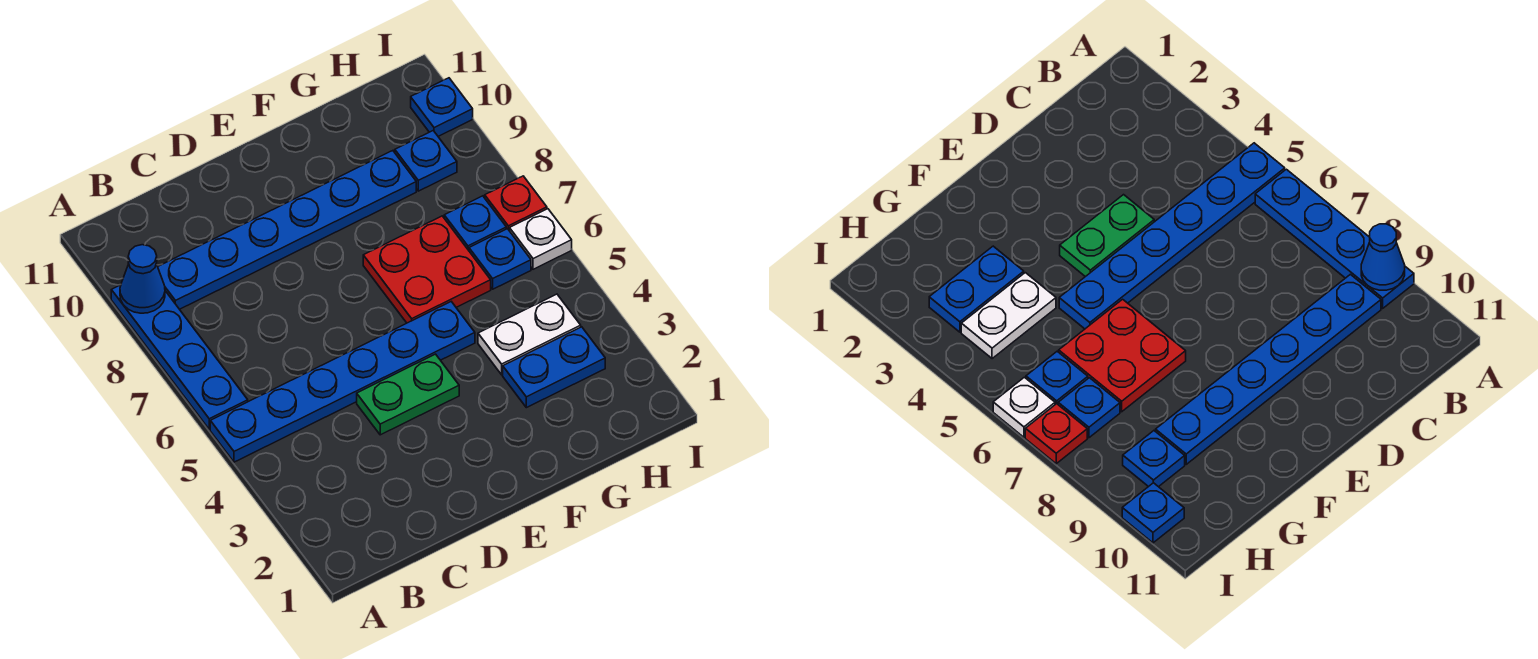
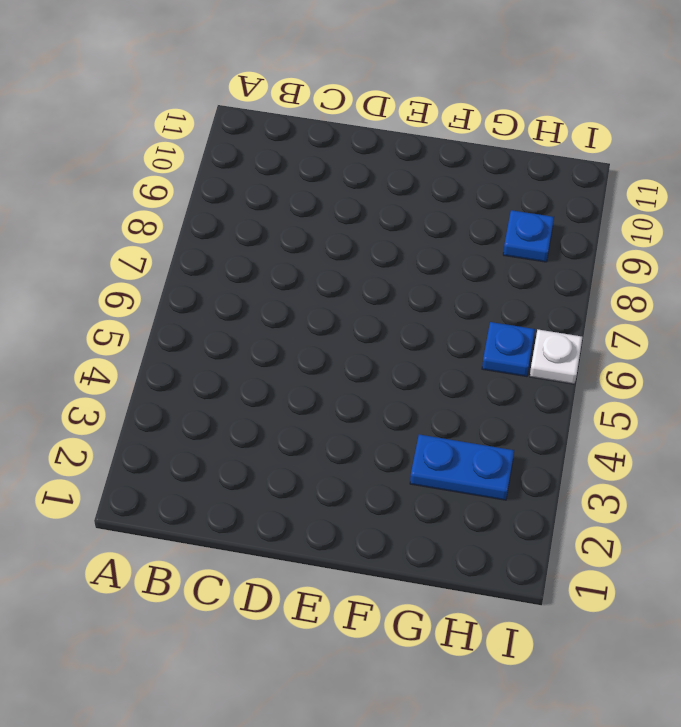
none -> blue plate A5:F5 level 1
none -> blue plate A6:A9 level 1
none -> blue plate B9:G9 level 1

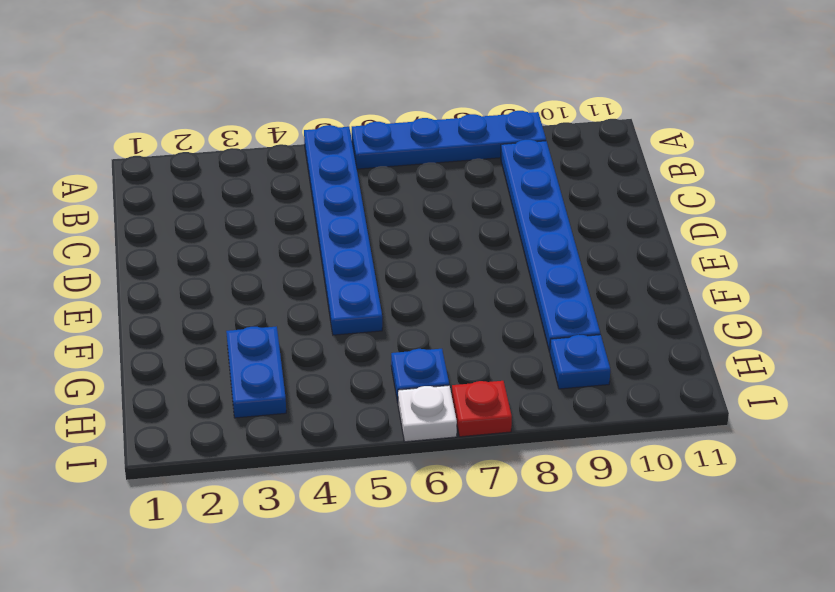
none -> green plate D4:E4 level 1
none -> red plate F6:G7 level 1
none -> white plate G4:H4 level 1

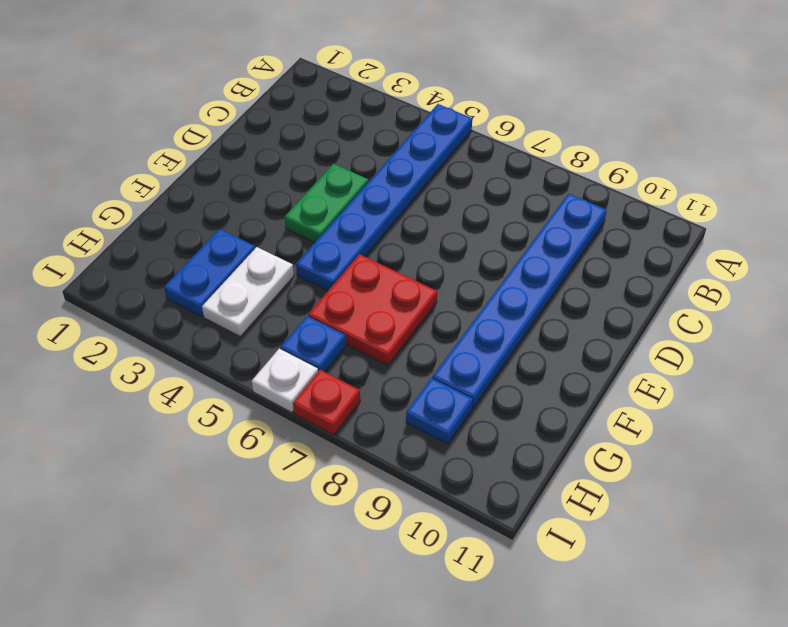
none -> blue plate A6:A9 level 1
none -> blue plate H7 level 1
none -> blue plate I10 level 1

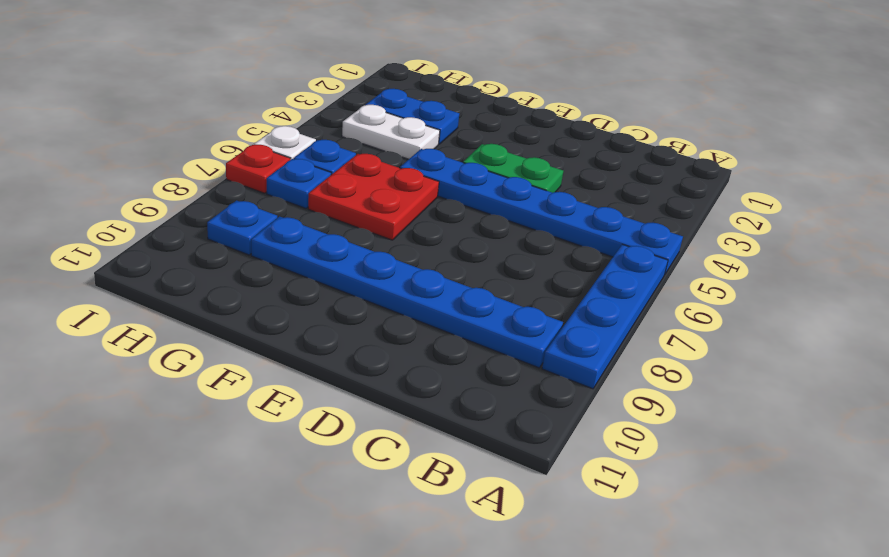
none -> blue plate I10 level 1
none -> blue cone A9 level 2

